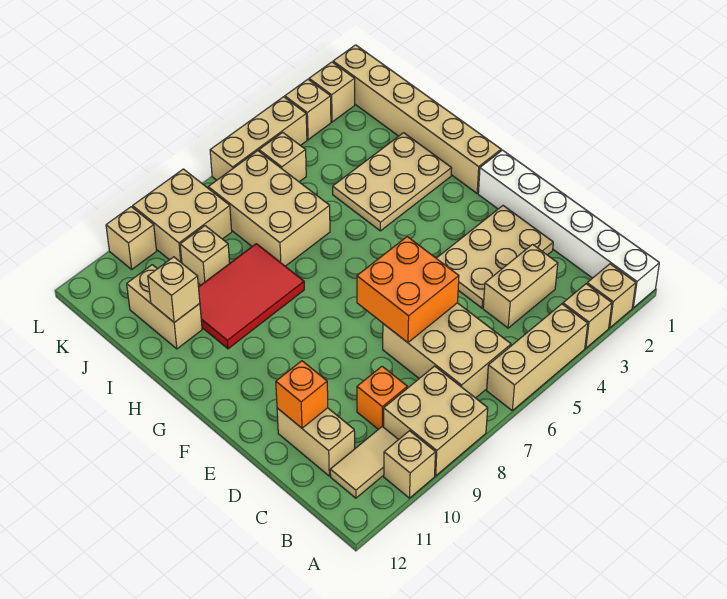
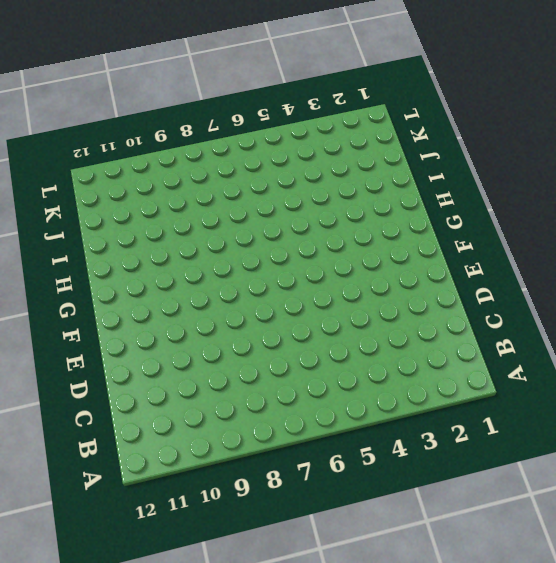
none -> white brick A1:F1 level 1
none -> tan brick A2 level 1
none -> tan brick A3 level 1

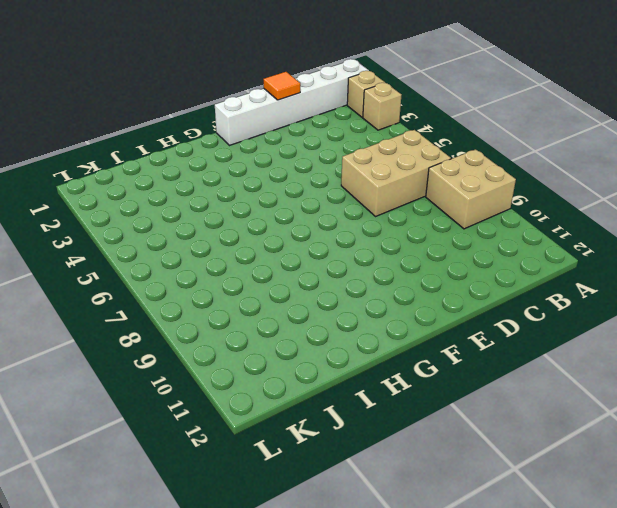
orange tile D1 level 2 -> none
none -> tan brick A4:A6 level 1
none -> tan brick A10 level 1
none -> tan tile B10:B11 level 1

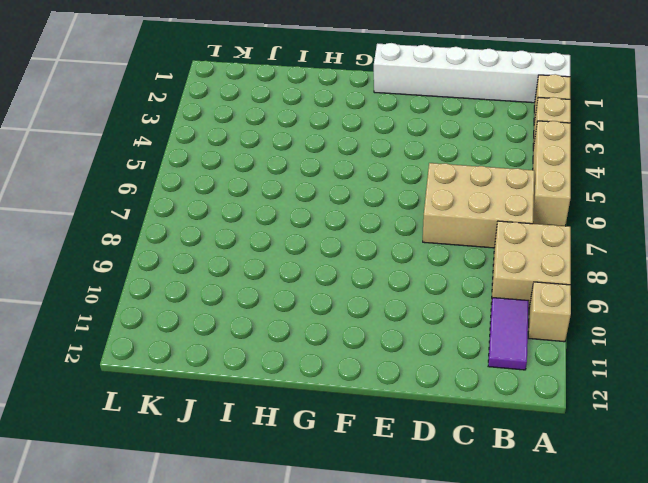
purple tile B10:B11 level 1 -> tan tile B10:B11 level 1
none -> tan brick C3:C4 level 1
none -> orange brick C9 level 1
none -> tan brick C11:D11 level 1

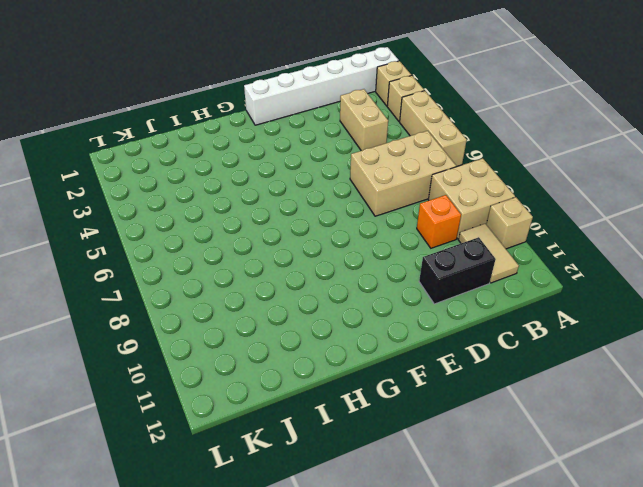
black brick C11:D11 level 1 -> tan brick C11:D11 level 1
none -> tan plate D2:E4 level 1
none -> tan brick G1:L1 level 1
none -> tan plate H2:I4 level 1

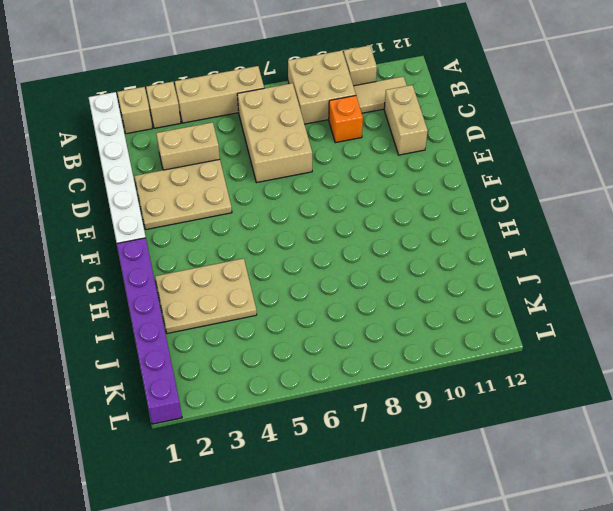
purple brick G1:L1 level 1 -> tan brick G1:L1 level 1
none -> red tile H8:I10 level 1
none -> tan brick I6:K7 level 1
none -> tan brick I11:J11 level 1

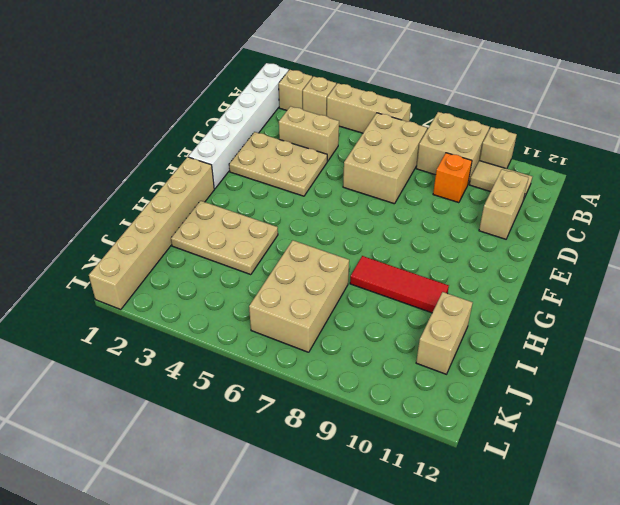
red tile H8:H10 level 1 -> red tile H8:I10 level 1
none -> tan brick J9 level 1
none -> tan brick K5 level 1
none -> tan brick K8:L9 level 1

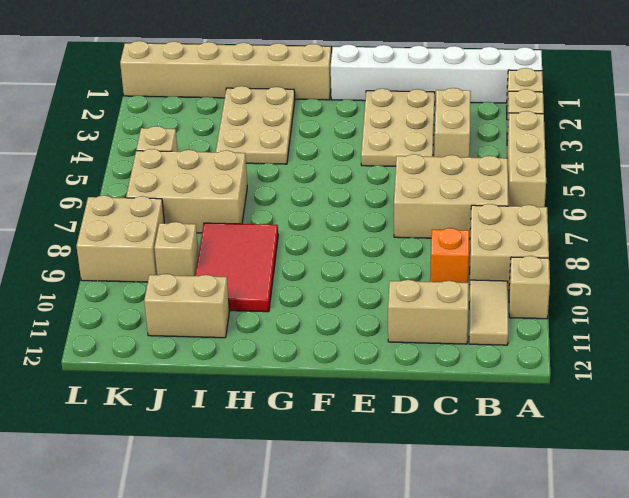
none -> tan brick L2 level 1
none -> tan brick L3 level 1
none -> tan brick L4:L6 level 1

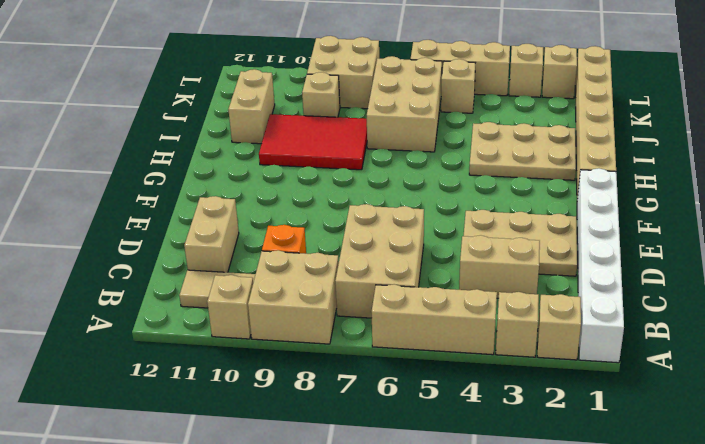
none -> tan brick L10 level 1
none -> orange brick D6:E7 level 2
none -> orange brick D11 level 2

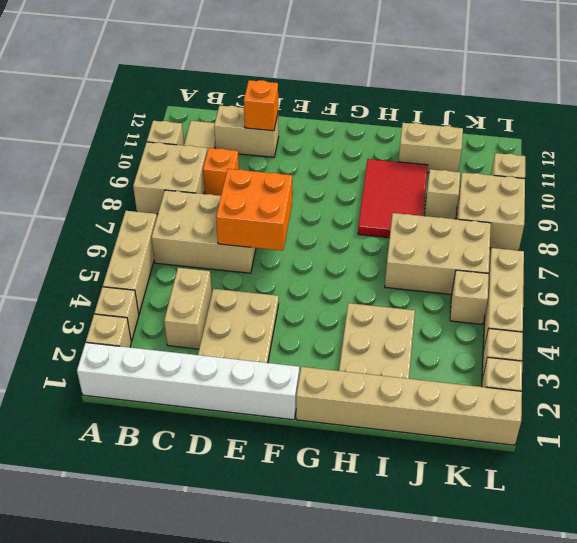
none -> tan brick I11 level 2

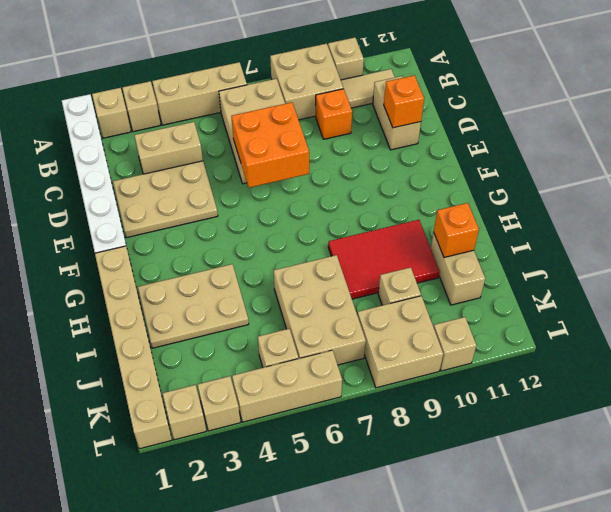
orange brick I11 level 2 -> tan brick I11 level 2

